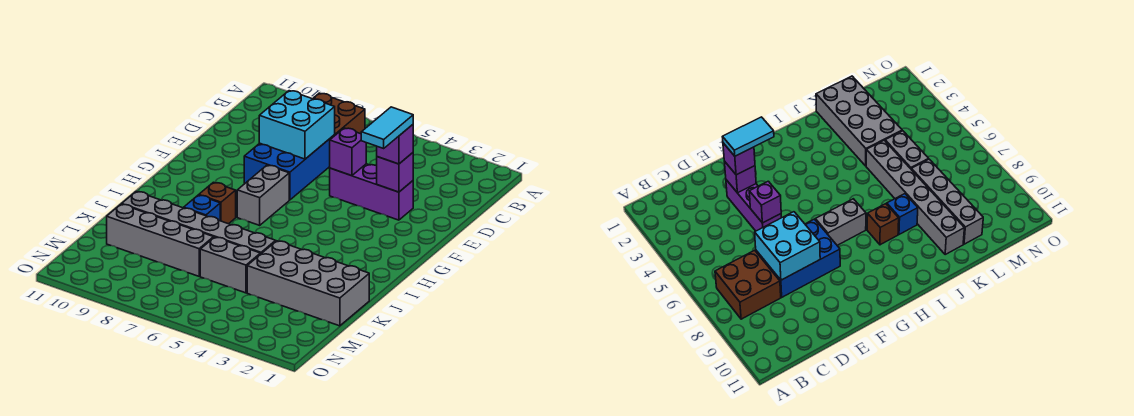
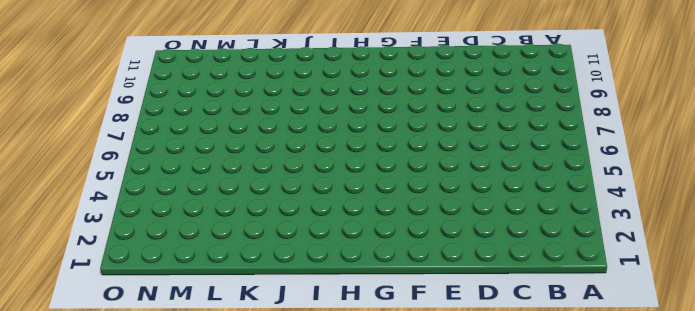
none -> brown brick B7:C8 level 1
none -> blue brick D7:F8 level 1
none -> purple brick E3:E5 level 1

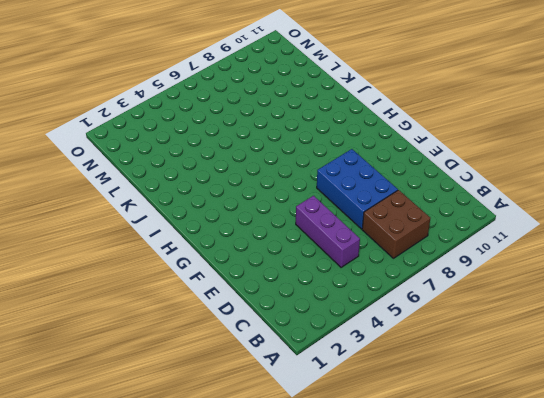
purple brick C5:E5 level 1 -> purple brick E3:E5 level 1
none -> grey brick G7:H7 level 1
none -> brown brick I8 level 1
none -> blue brick J8 level 1

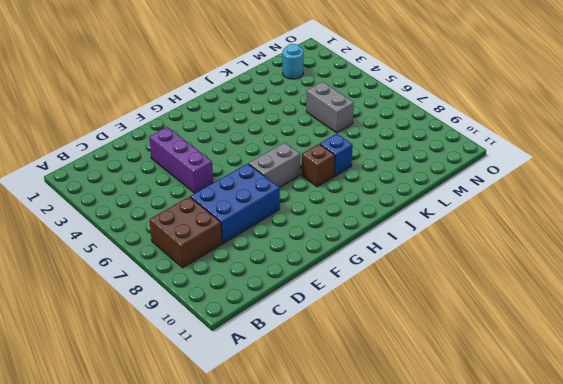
cyan round brick M2 level 1 -> none
none -> grey brick K1:L4 level 1
none -> grey brick K5:K10 level 1
none -> grey brick L7:L10 level 1

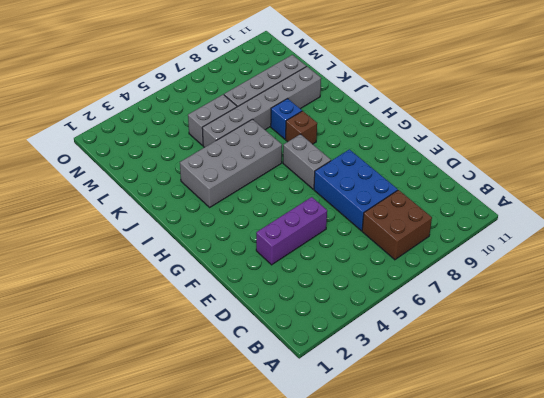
grey brick I3:J6 level 1 -> grey brick K1:L4 level 1
none -> cyan brick D7:E8 level 2
none -> purple brick E3 level 2
none -> purple brick E5 level 2

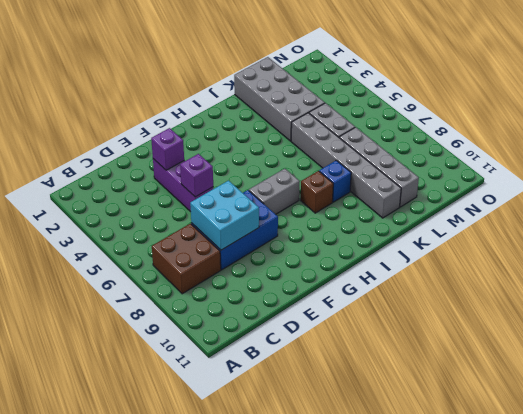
none -> purple brick E3 level 3
none -> cyan tile E3:F3 level 4

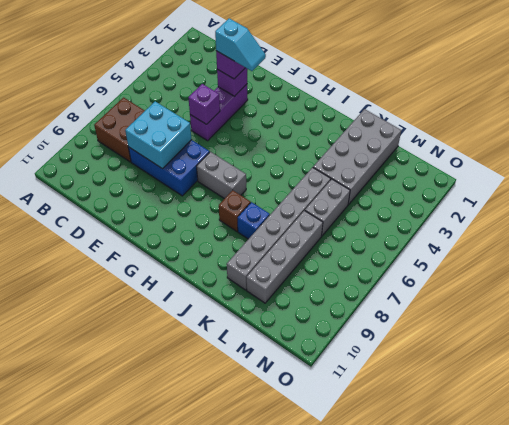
cyan slope E3:F3 level 4 top E -> cyan tile E3:F3 level 4

